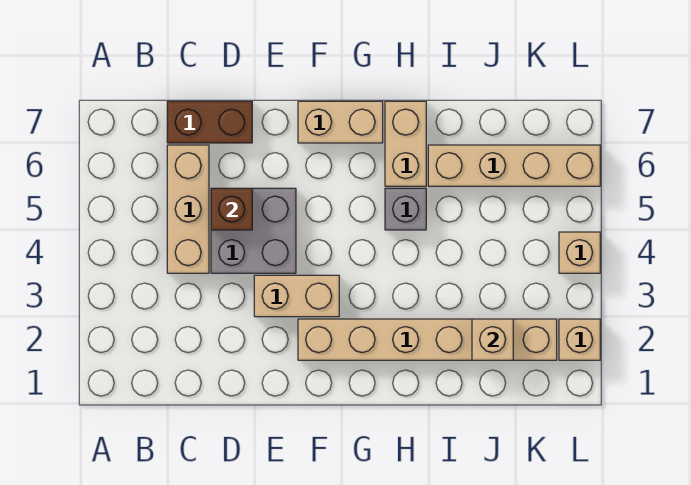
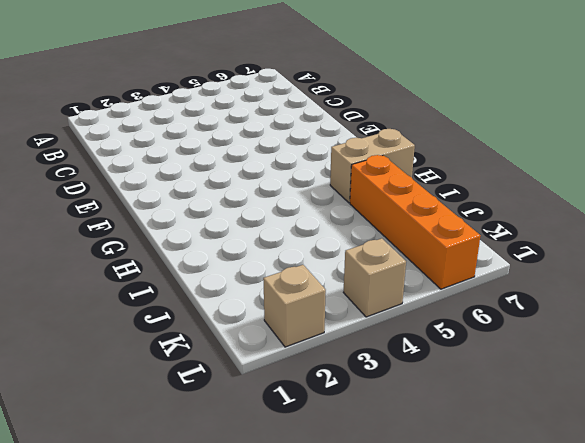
orange brick I6:L6 level 1 -> tan brick I6:L6 level 1
none -> tan brick C4:C6 level 1
none -> brown brick C7:D7 level 1
none -> grey brick D4:E5 level 1

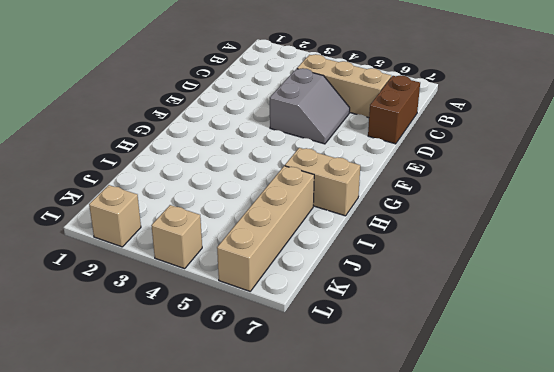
grey slope D4:E5 level 1 top 4 -> grey brick D4:E5 level 1
none -> tan brick E3:F3 level 1
none -> tan brick F2:K2 level 1
none -> tan brick F7:G7 level 1

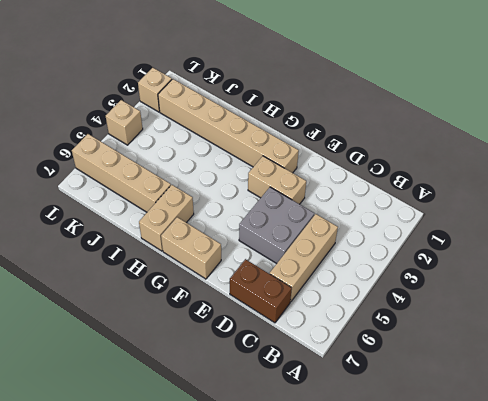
none -> grey brick H5 level 1
none -> brown brick D5 level 2
none -> tan brick J2 level 2

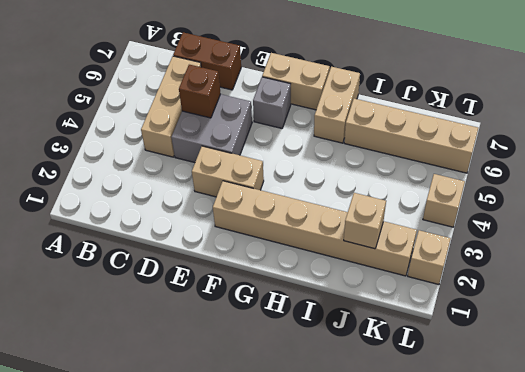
grey brick F6 level 1 -> grey brick H5 level 1

